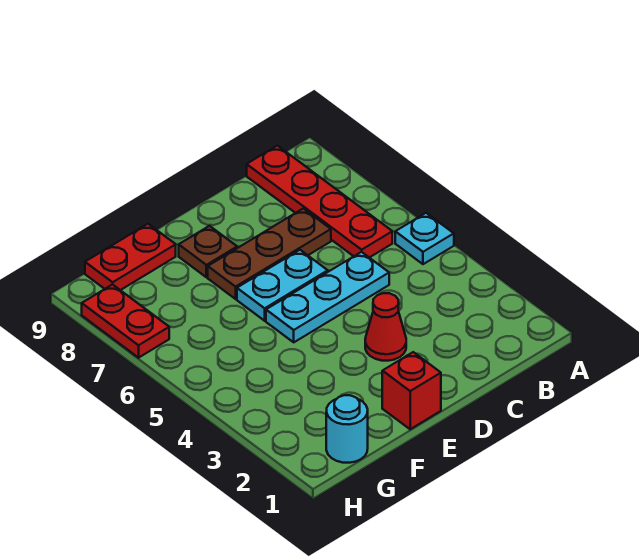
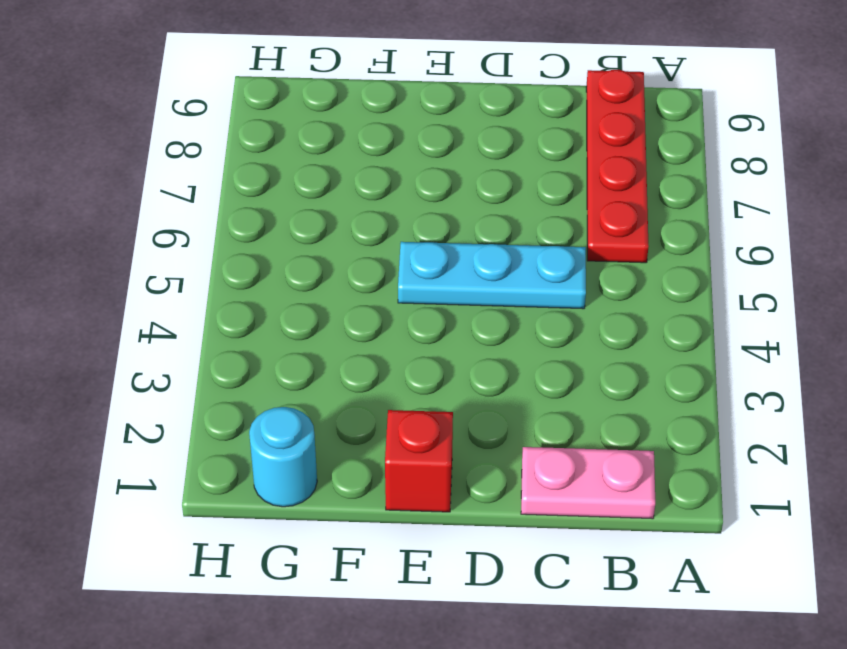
pink plate B1:C1 level 1 -> none
none -> cyan plate A5 level 1
none -> brown plate C7:E7 level 1

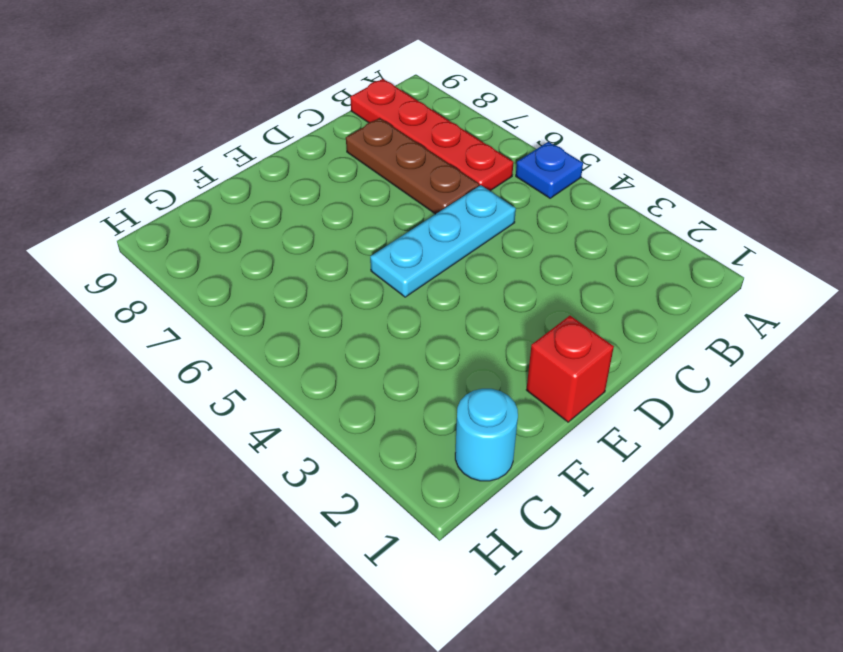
blue plate A5 level 1 -> cyan plate A5 level 1
brown plate C6:C8 level 1 -> brown plate C7:E7 level 1
none -> red cone D3 level 1
none -> cyan plate D6:E6 level 1

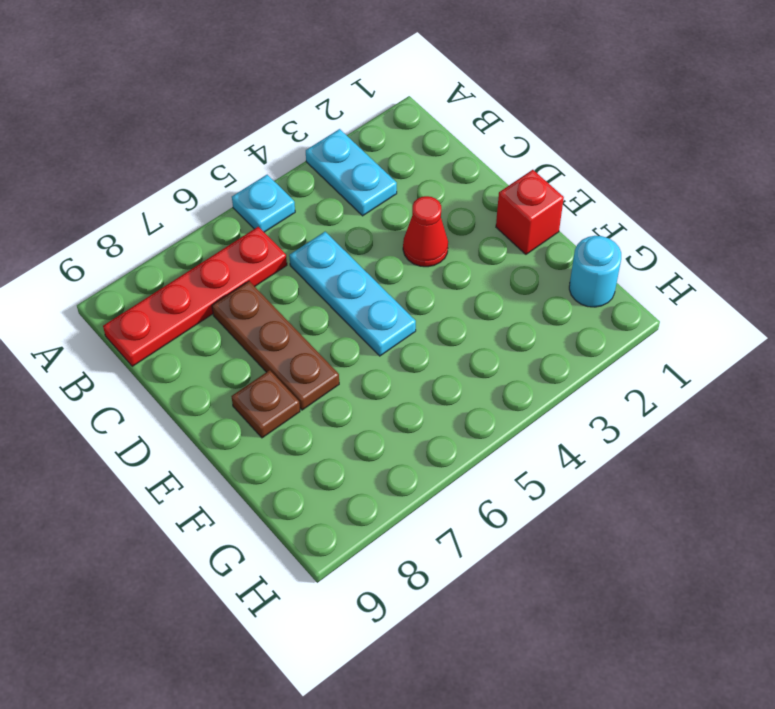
cyan plate A3:B3 level 1 -> cyan plate D6:E6 level 1
none -> red plate F9:G9 level 1
none -> red plate H7:H8 level 1

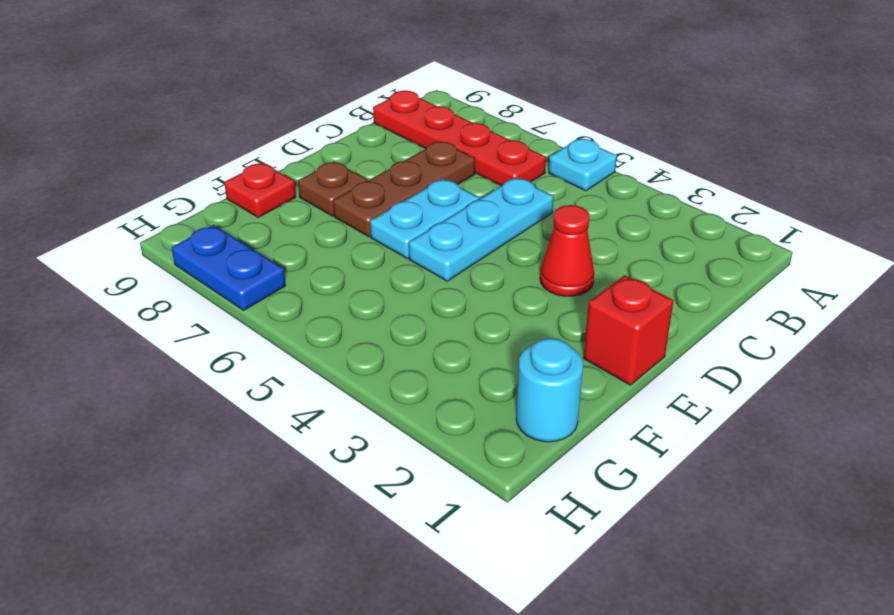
red plate F9 level 1 -> red plate F9:G9 level 1
blue plate H7:H8 level 1 -> red plate H7:H8 level 1

